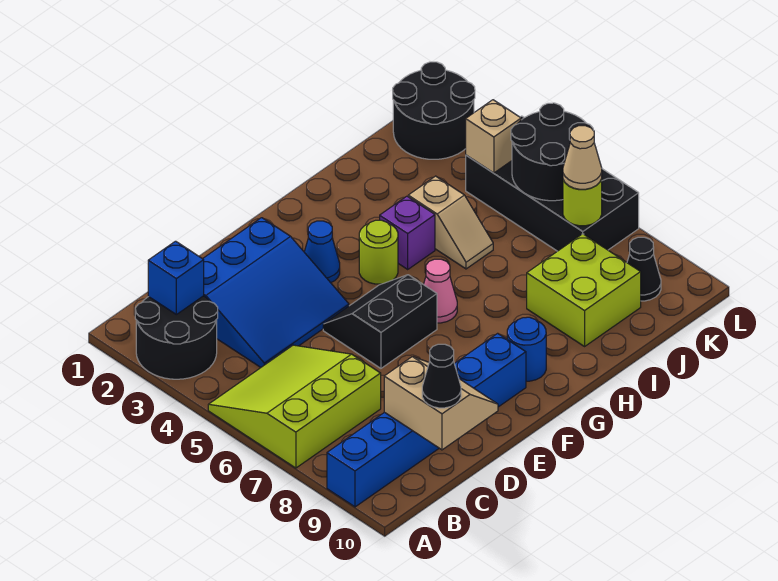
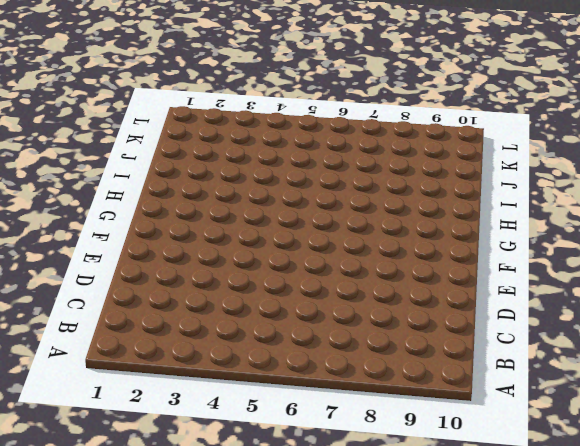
none -> black round brick A2:B3 level 1
none -> lime slope A5:C7 level 1 top 7
none -> blue brick A9:F9 level 1

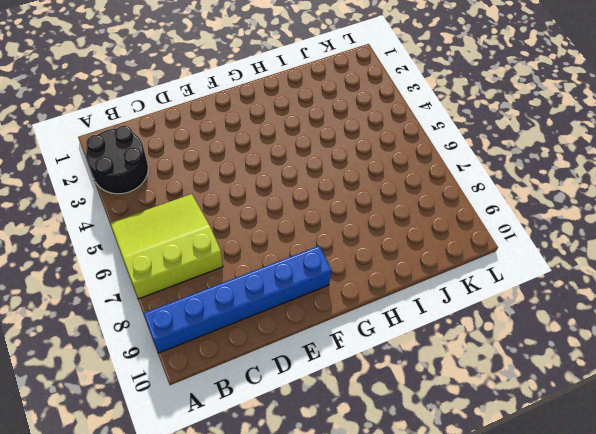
none -> blue slope C2:E4 level 1 top 2
none -> black slope E5:F6 level 1 top 6
none -> blue cone F3 level 1

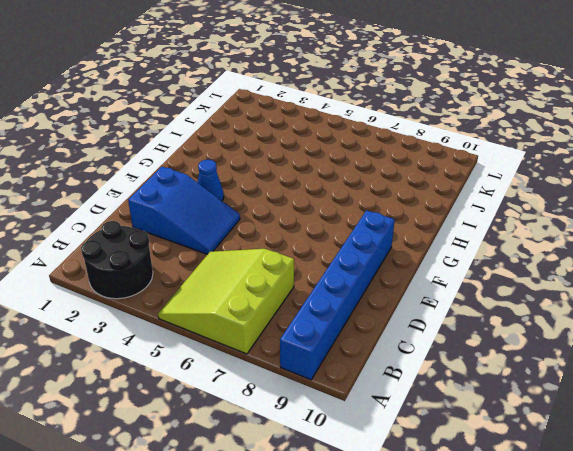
blue slope D2:E4 level 1 top 2 -> blue slope C2:E4 level 1 top 2
none -> black slope E5:F6 level 1 top 6
none -> lime round brick G4 level 1
none -> pink cone G6 level 1

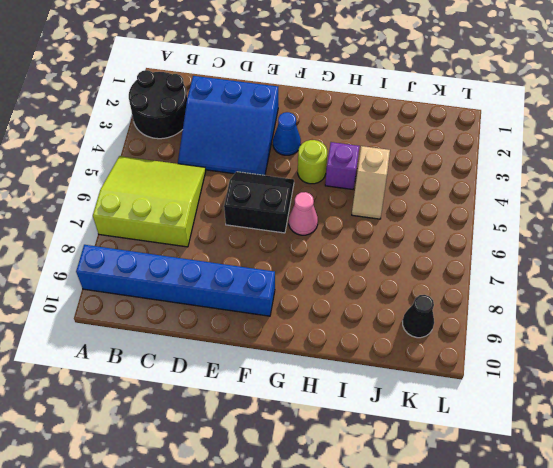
none -> blue round brick G9 level 1
none -> lime brick I8:J9 level 1
none -> black round brick K1:L2 level 1

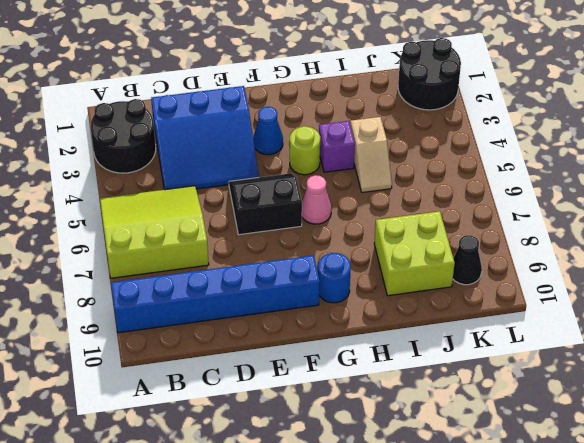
none -> black brick K4:L7 level 1
none -> blue brick B2 level 2
none -> tan slope C9:D10 level 2 top C

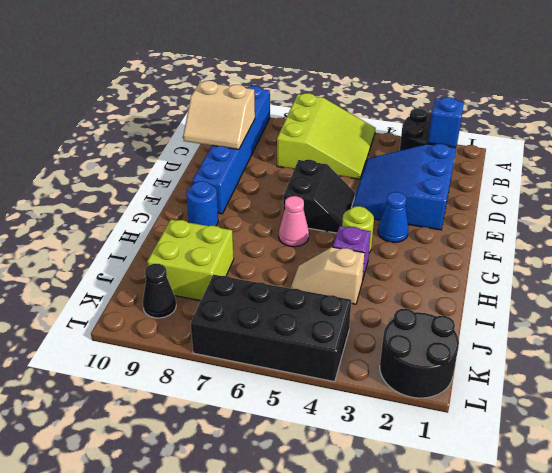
none -> tan brick K4 level 2
none -> black round brick K5:L6 level 2
none -> lime round brick K7 level 2

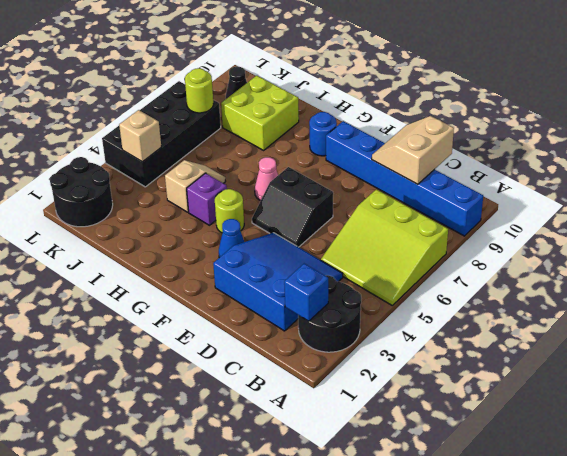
none -> black round brick K5:L6 level 2
none -> black cone C10 level 3
none -> tan cone K7 level 3

